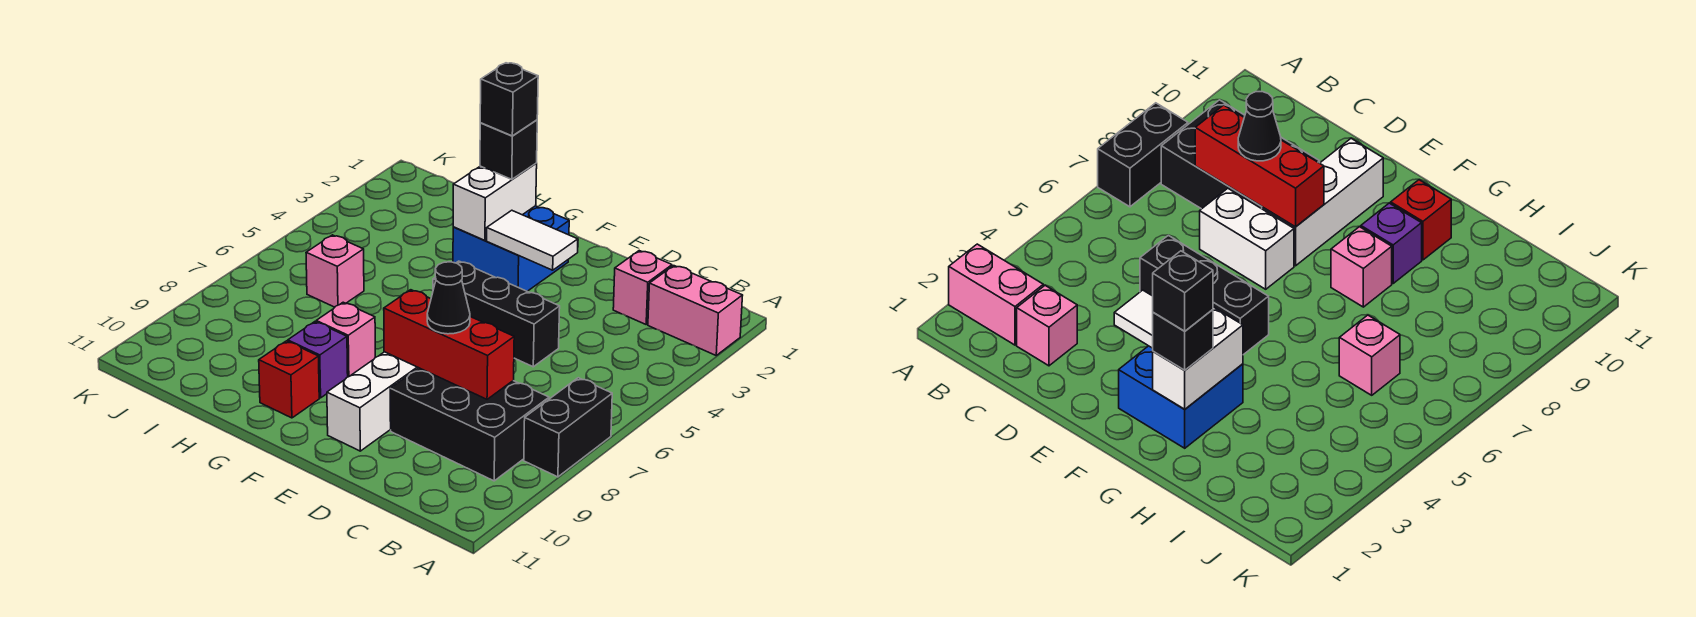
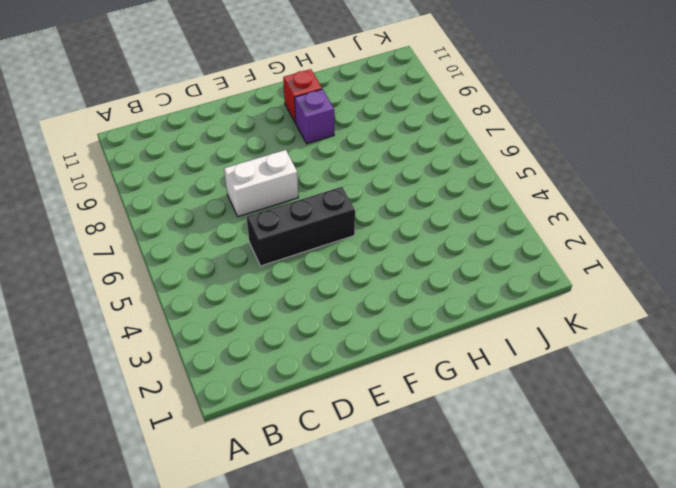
none -> pink brick A2:B2 level 1
none -> black brick A7:A8 level 1
none -> black brick B8:D9 level 1

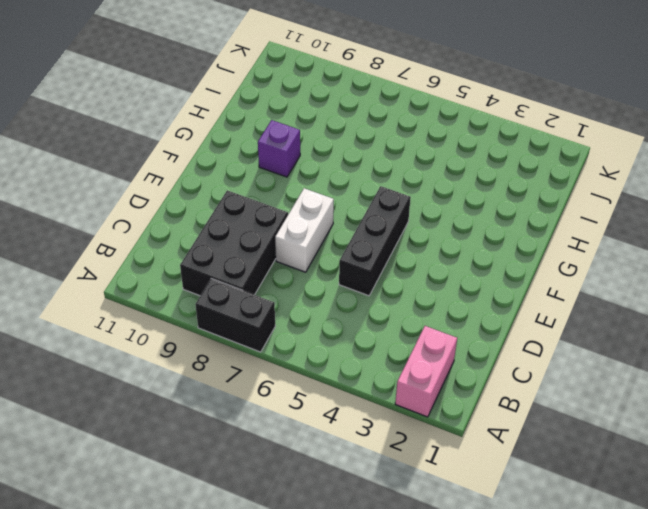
none -> pink brick C2 level 1
none -> white brick E8:E10 level 1
none -> blue brick F2:G3 level 1

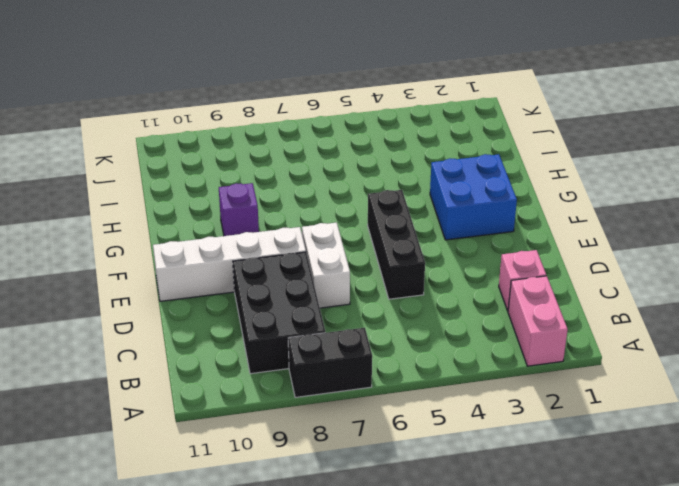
white brick E8:E11 level 1 -> white brick E8:E10 level 1
none -> pink brick G8 level 1
none -> red brick G10 level 1
none -> pink brick I6 level 1

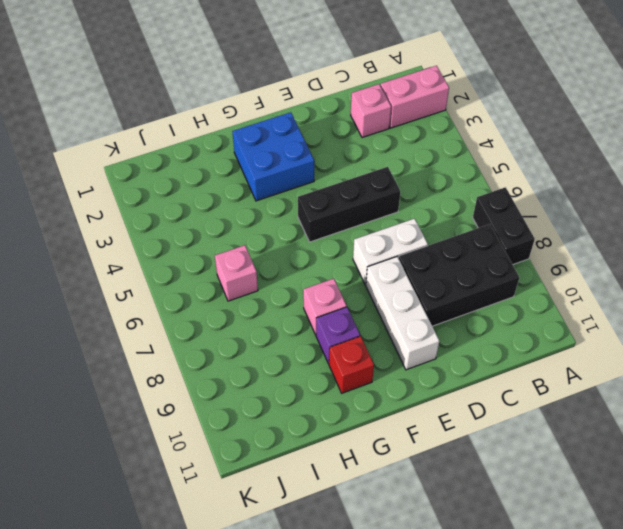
none -> red brick C8:E8 level 2
none -> white tile E3:F3 level 2
none -> white brick G2:G3 level 2

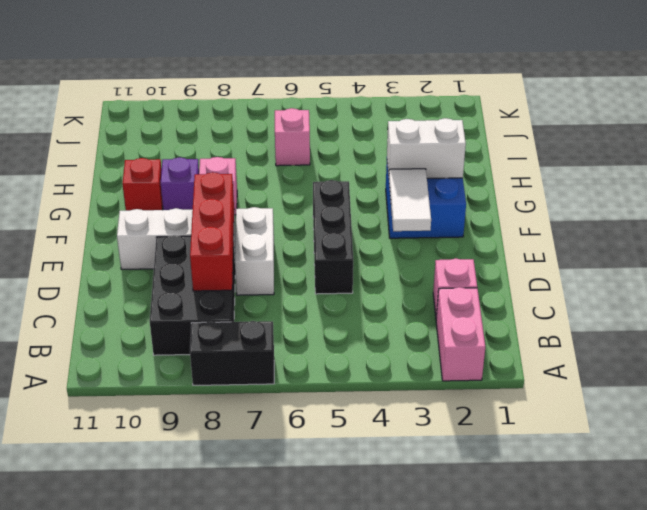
none -> black cone D8 level 3
none -> black brick G2 level 3
none -> black brick G2 level 4

